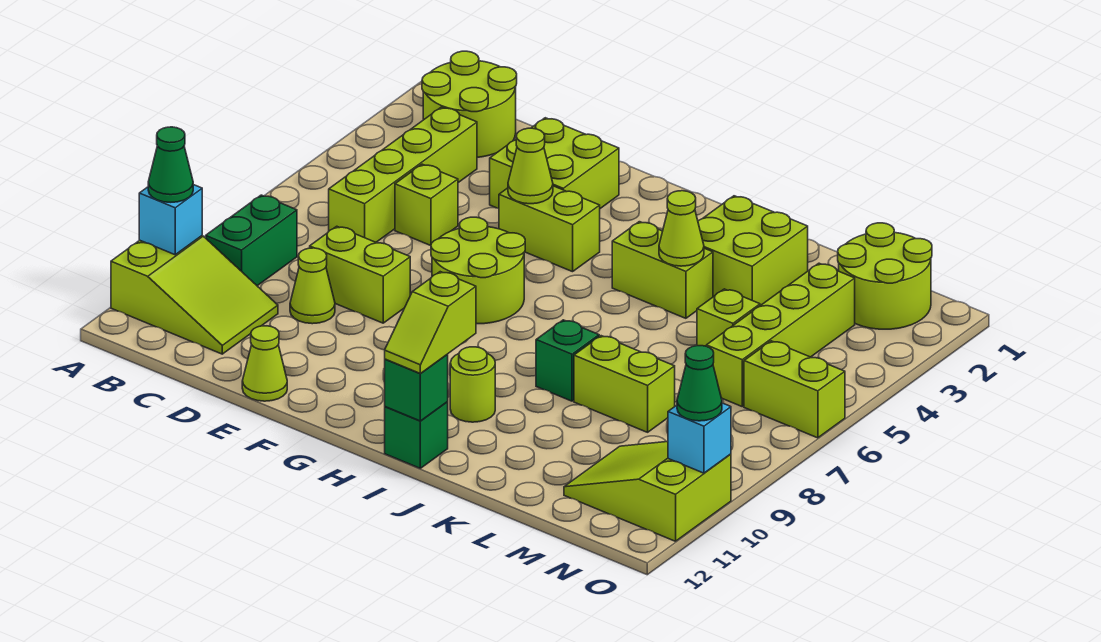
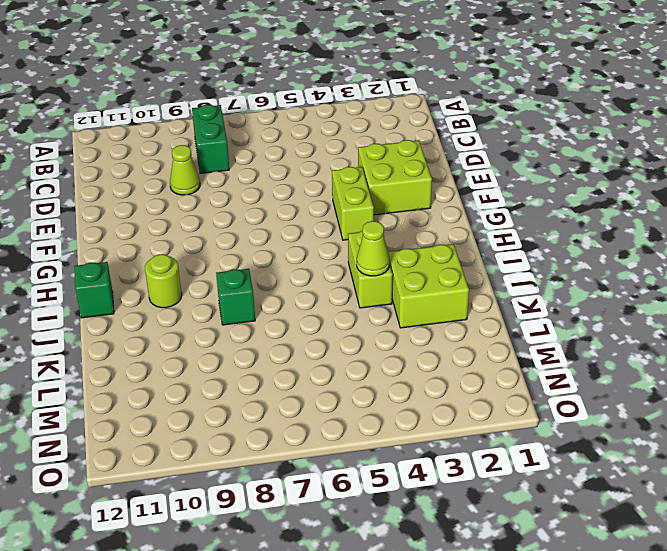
green brick B8:C8 level 1 -> green brick B8:B9 level 1
none -> lime slope A10:C11 level 1 top A
none -> lime round brick B1:C2 level 1
none -> lime brick C3:C6 level 1
none -> lime brick D5 level 1

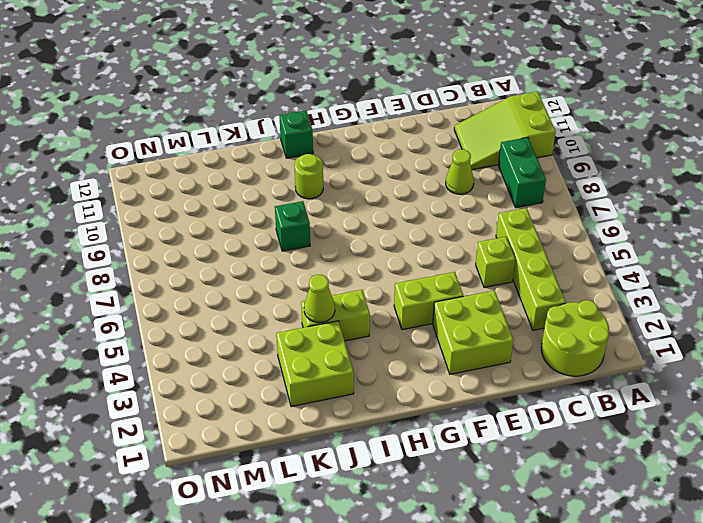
none -> lime brick D8:E8 level 1
none -> lime cone E12 level 1
none -> lime round brick F6:G7 level 1
none -> lime brick K8:L8 level 1

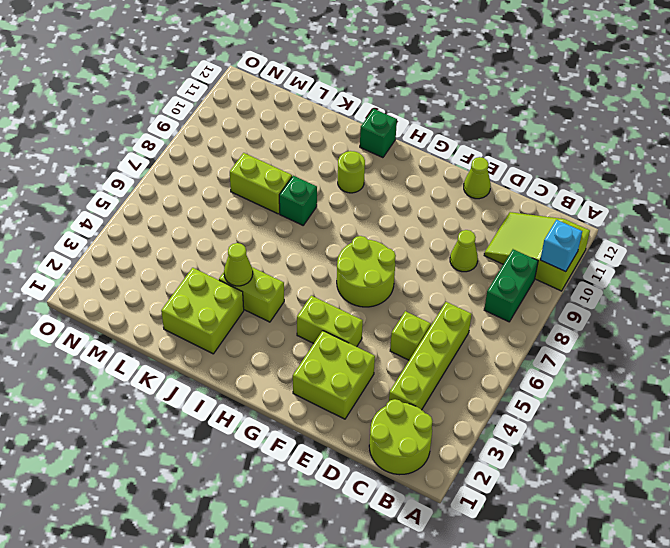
none -> lime brick D8:E8 level 1
none -> lime brick L5 level 1
none -> lime round brick M1:N2 level 1
none -> lime brick M3:M6 level 1

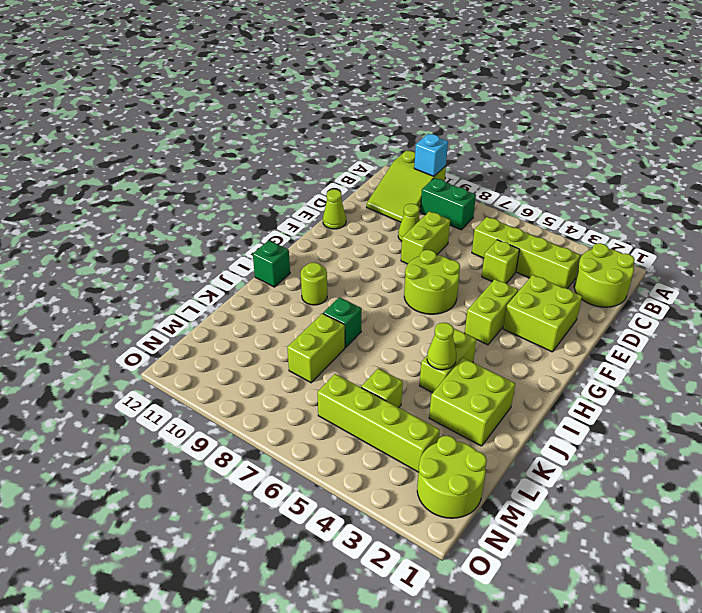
none -> lime slope M10:O11 level 1 top O
none -> lime brick N6:O6 level 1
none -> lime cone F4 level 2
none -> green brick I12 level 2

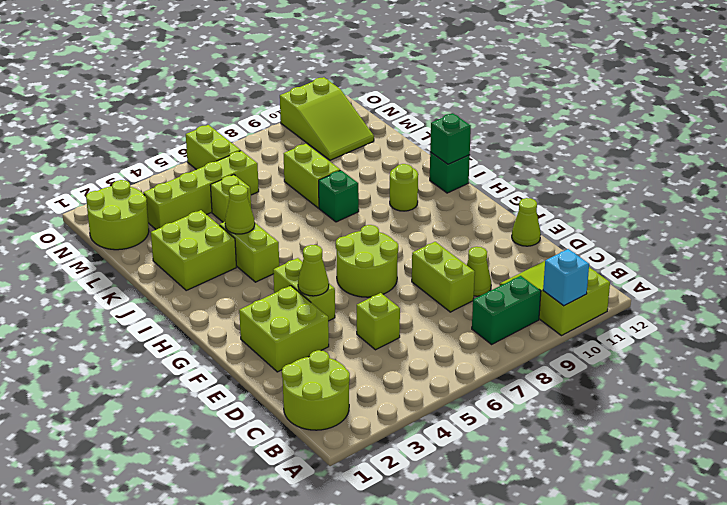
none -> lime brick C3:C6 level 1
none -> cyan brick O10 level 2
none -> green cone A10 level 3
none -> lime slope I11:I12 level 3 top 11

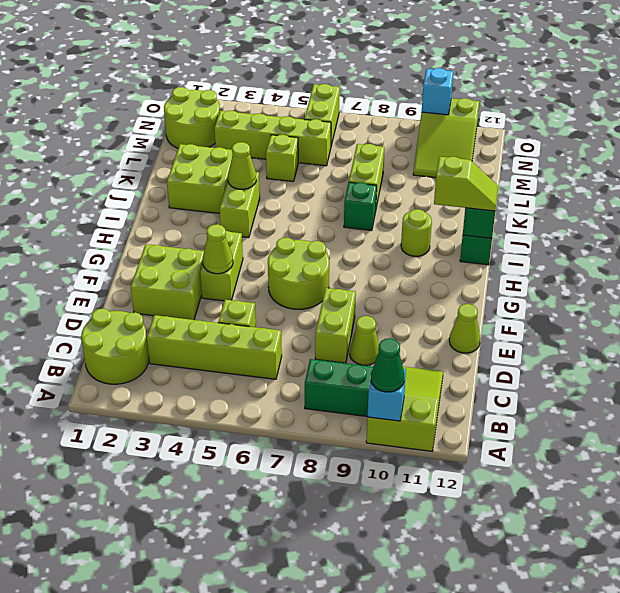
none -> green cone O10 level 3

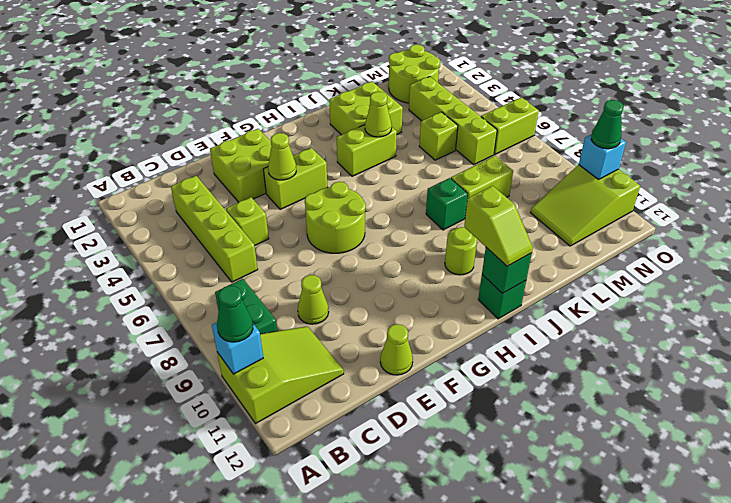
none -> lime round brick B1:C2 level 1
none -> lime brick D8:E8 level 1

